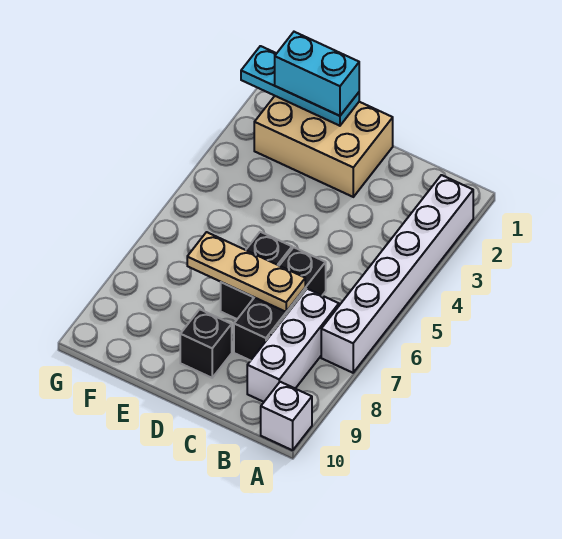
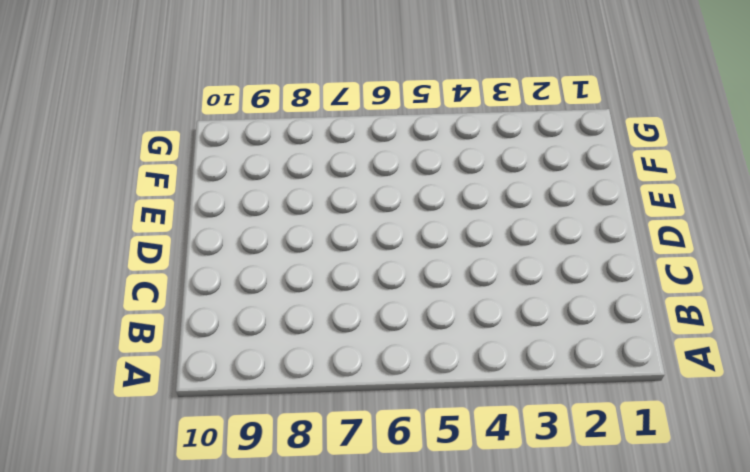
none -> white brick A2:A7 level 1
none -> white brick A10 level 1

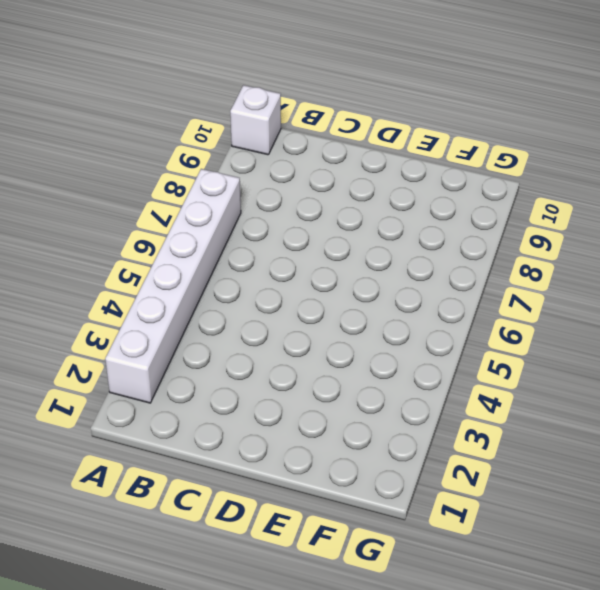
none -> white brick B7:B9 level 1
none -> black brick C6:C8 level 1

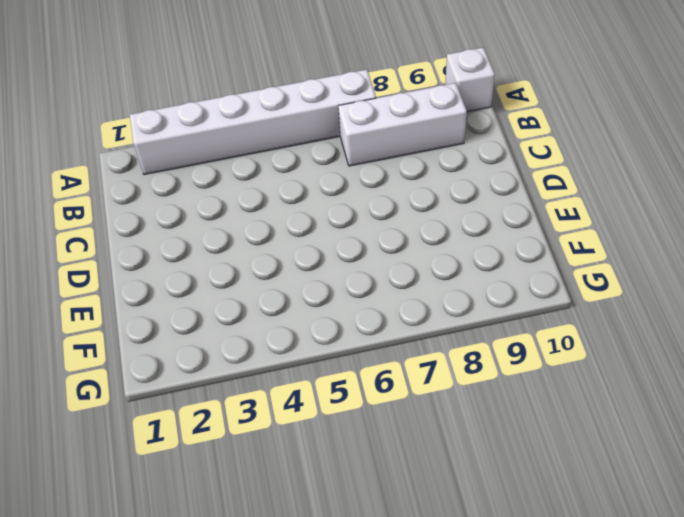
none -> black brick C6:C8 level 1
none -> tan brick D1:F2 level 1

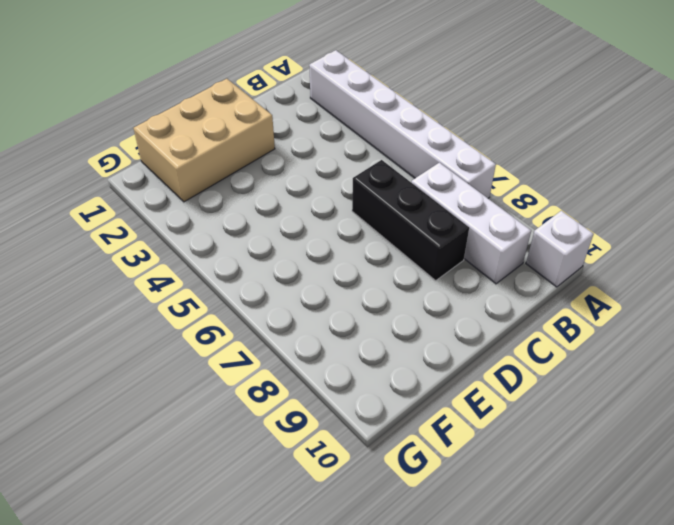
none -> black brick D6:D7 level 1
none -> black brick D9 level 1

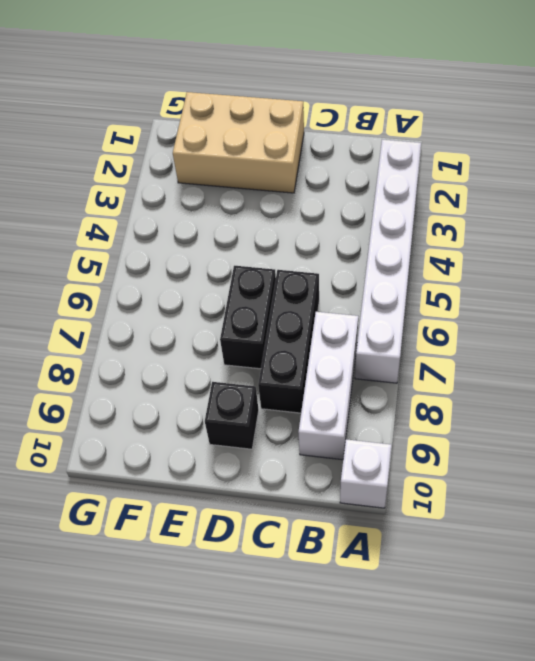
none -> tan plate C7:E7 level 2
none -> cyan plate E1:G1 level 2

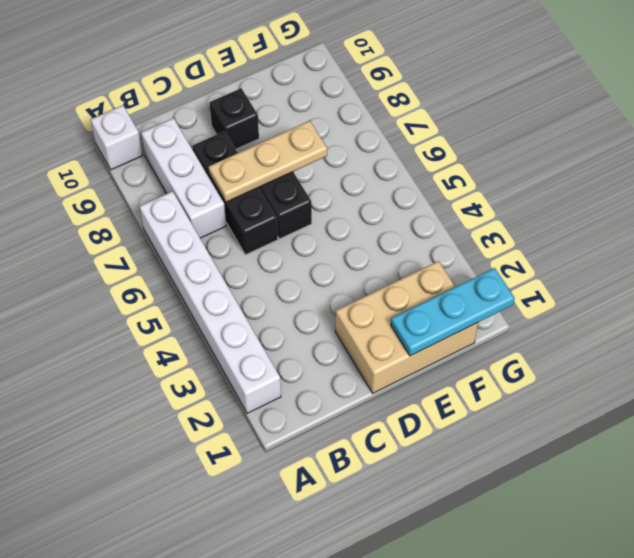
none -> cyan brick E1:F1 level 3

